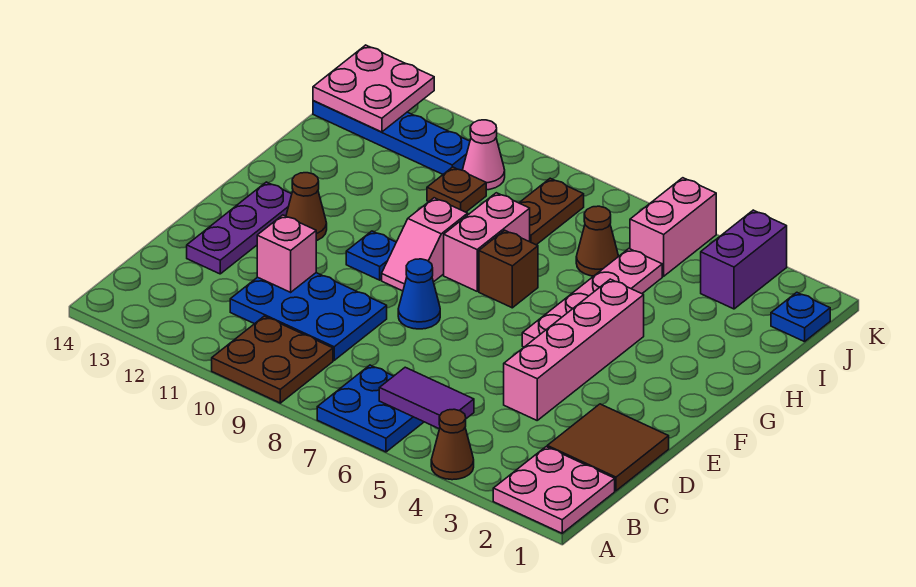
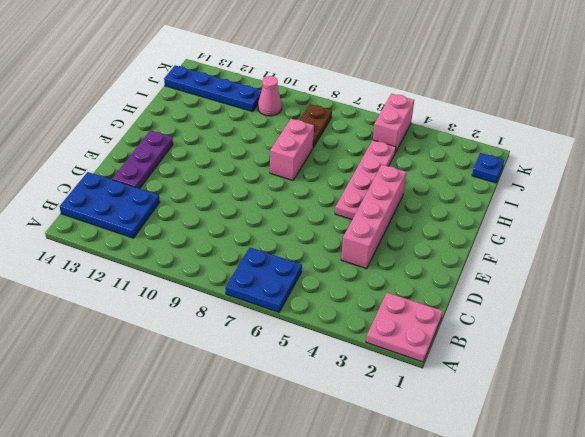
blue plate B12:C14 level 1 -> blue plate C9:D11 level 1
none -> brown cone A4 level 1
none -> brown plate A9:B10 level 1
none -> brown tile C1:D2 level 1

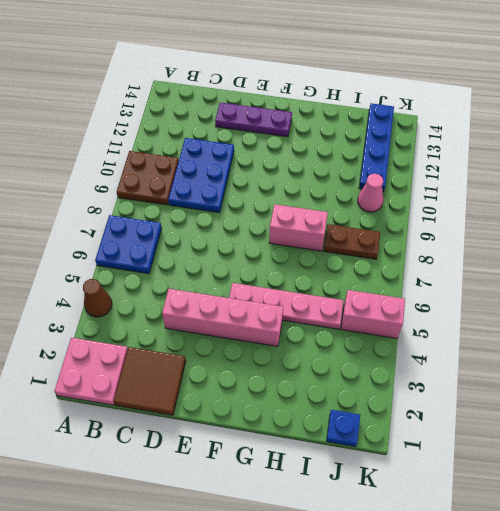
none -> blue cone E8 level 1
none -> pink slope F9:G9 level 1 top G
none -> blue plate F10 level 1

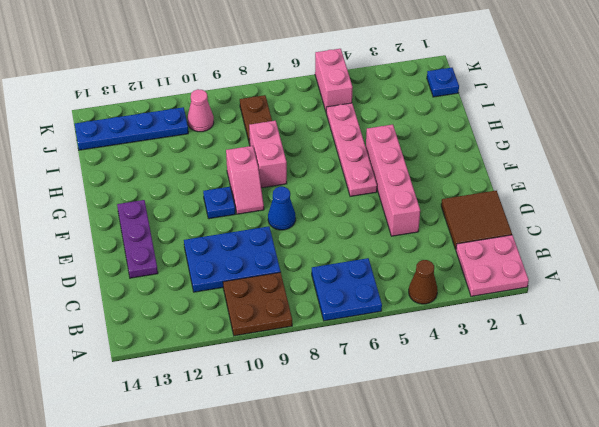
none -> brown cone F12 level 1
none -> brown brick G7 level 1
none -> brown cone I6 level 1

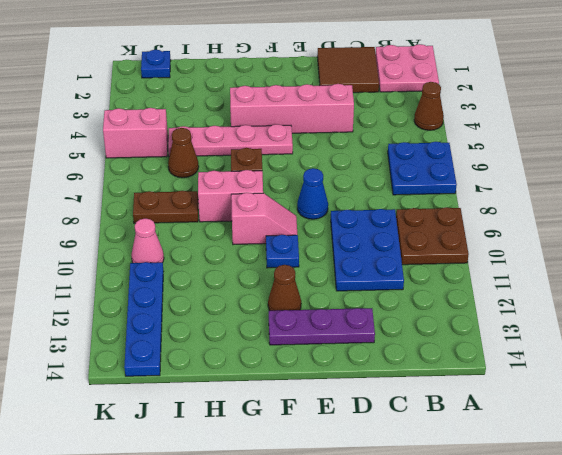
none -> brown plate I10 level 1
none -> purple brick J3:K3 level 1
none -> purple tile B5:B6 level 2

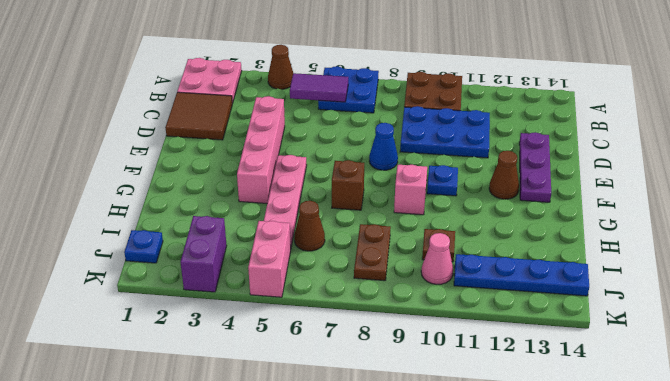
none -> pink brick G8:H8 level 1
none -> pink brick D11 level 2
none -> pink plate J13:K14 level 2

